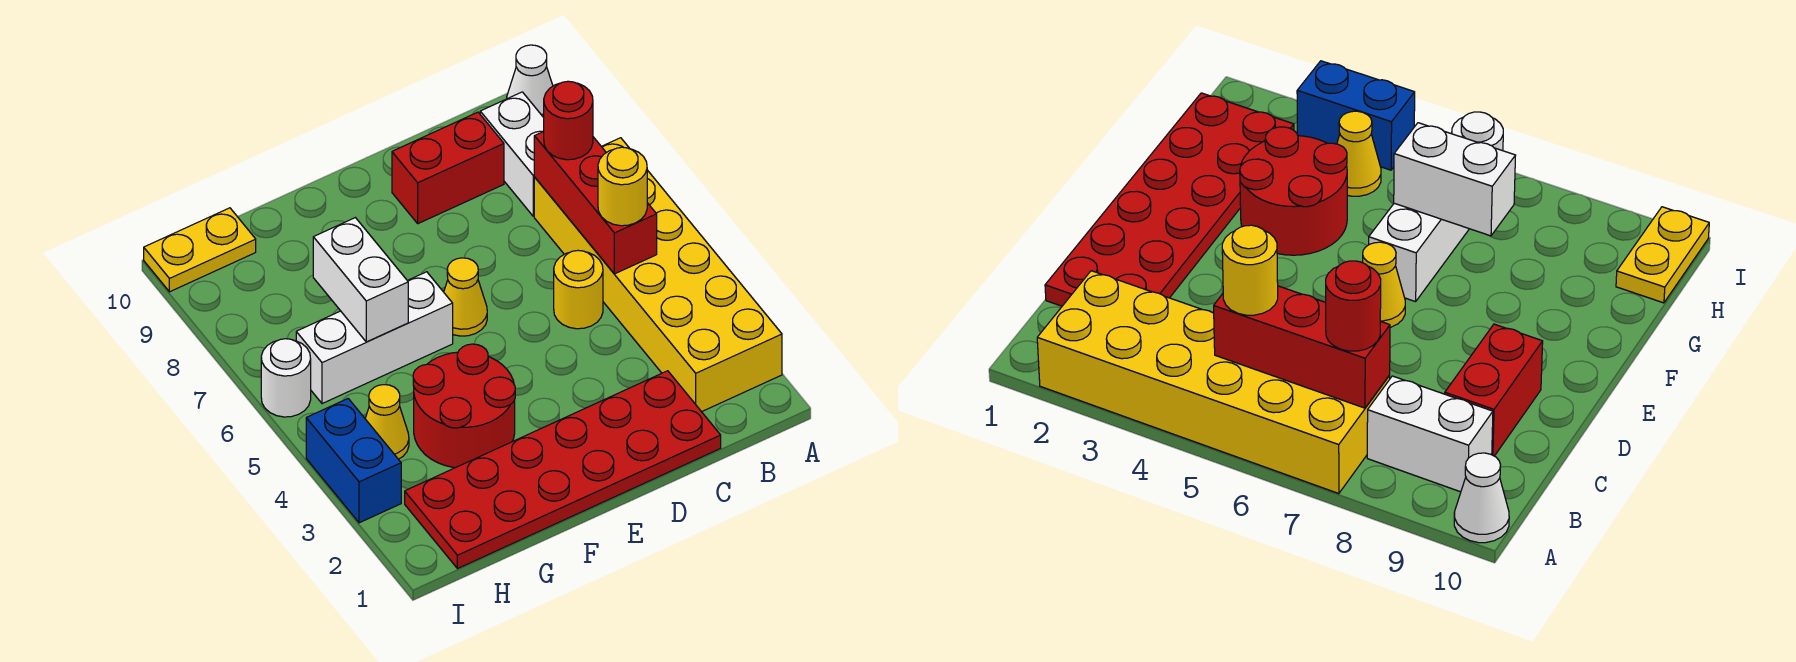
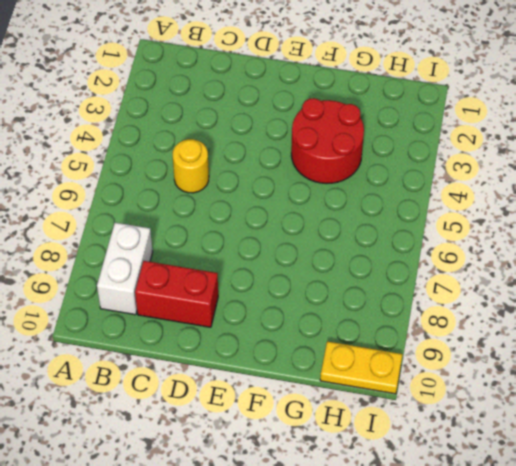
none -> yellow brick A2:B7 level 1
none -> white cone A10 level 1
none -> red plate C1:H2 level 1

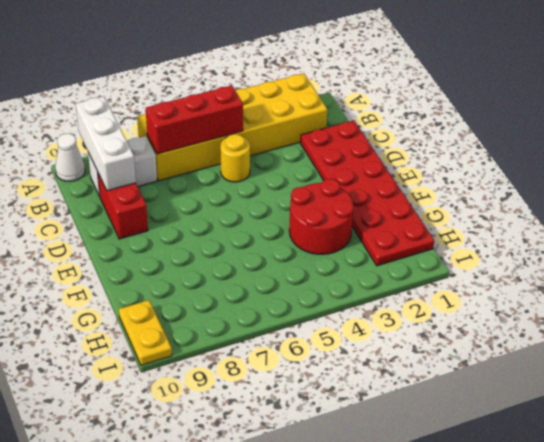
white brick A9:C9 level 2 -> white brick F6:H6 level 1
none -> yellow cone E6 level 1
none -> yellow cone H4 level 1
none -> blue brick I3:I4 level 1

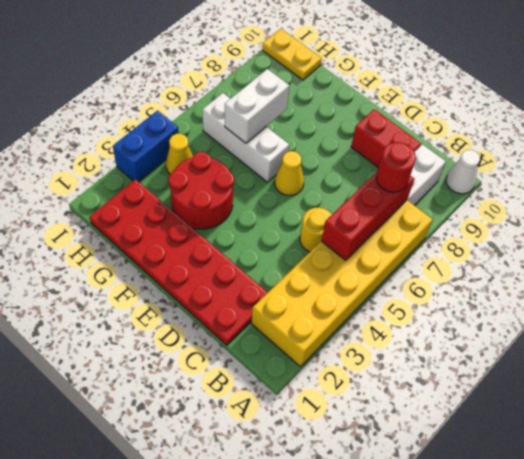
none -> white round brick I6 level 1
none -> yellow round brick B5 level 3

